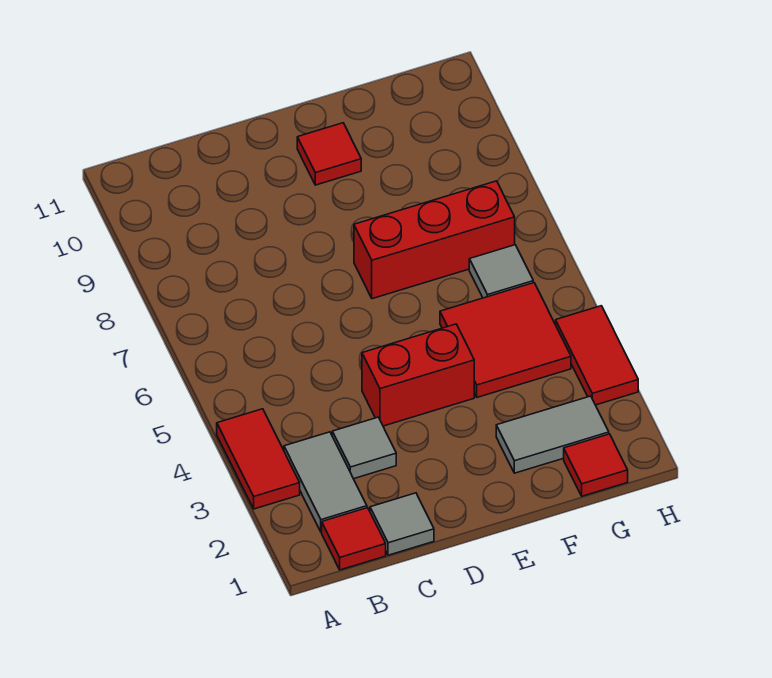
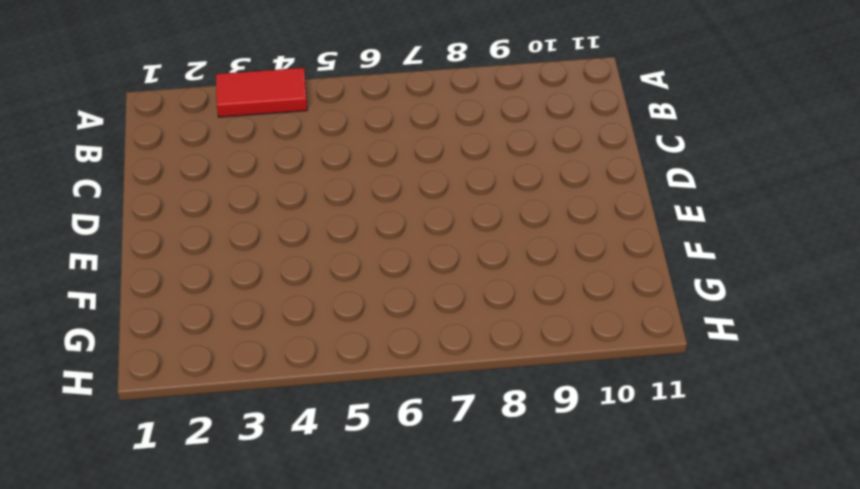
none -> red tile B1 level 1
none -> grey tile B2:B3 level 1
none -> grey tile C1 level 1

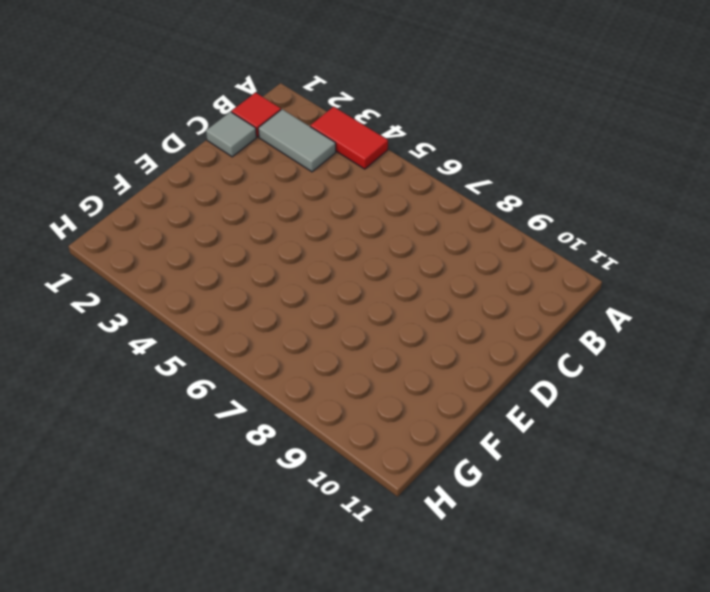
none -> grey tile C3 level 1
none -> red brick D4:E4 level 1
none -> red brick E7:G7 level 1

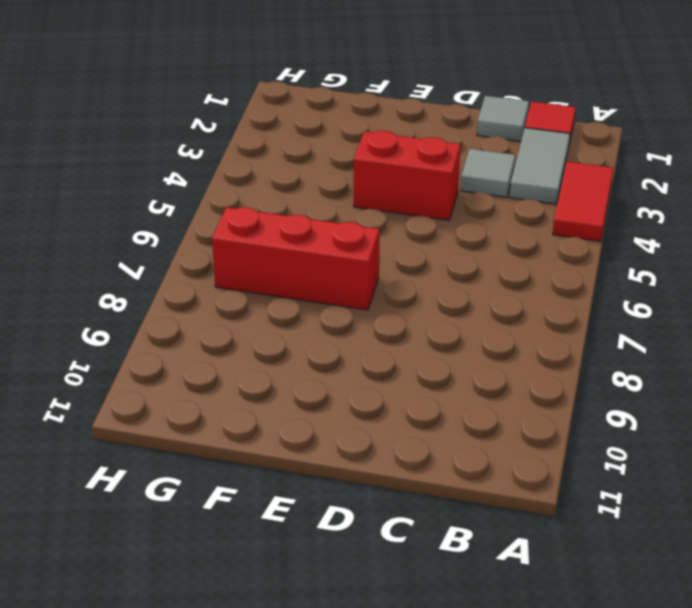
none -> red tile E10 level 1
none -> grey tile F2:G2 level 1
none -> red tile F4:G5 level 1

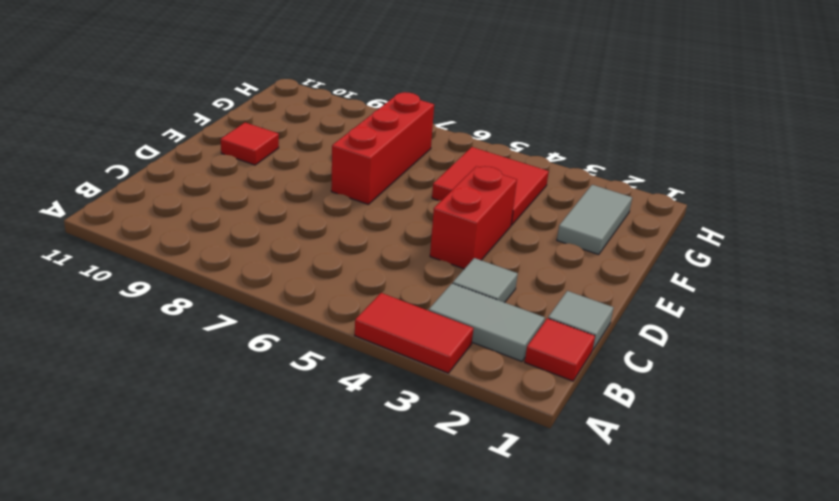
none -> red tile G1 level 1
none -> grey tile G6 level 1
none -> red tile H3:H4 level 1

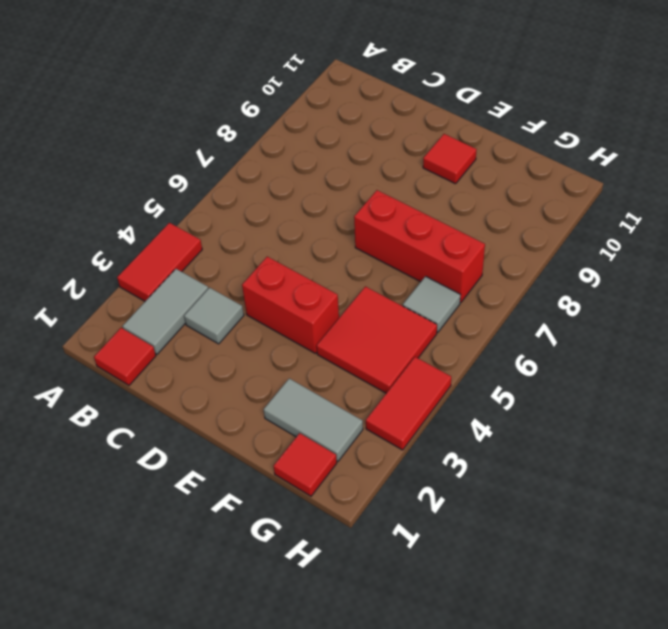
none -> grey tile C1 level 1

